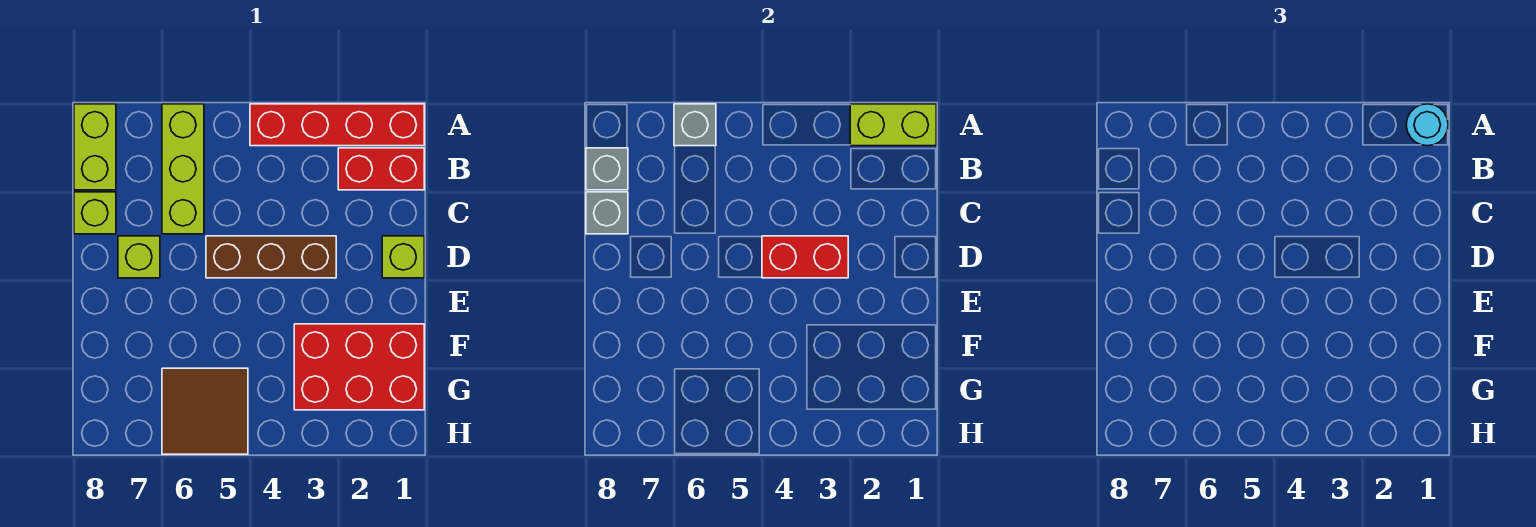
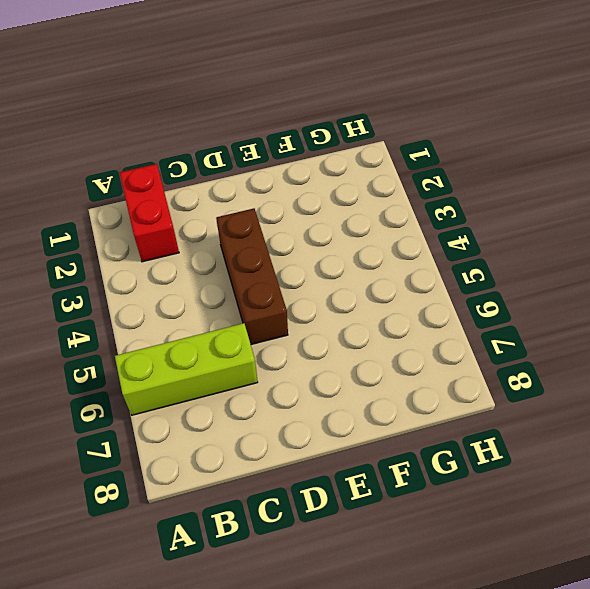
none -> red brick A1:A4 level 1
none -> lime brick A8:B8 level 1
none -> lime brick C8 level 1

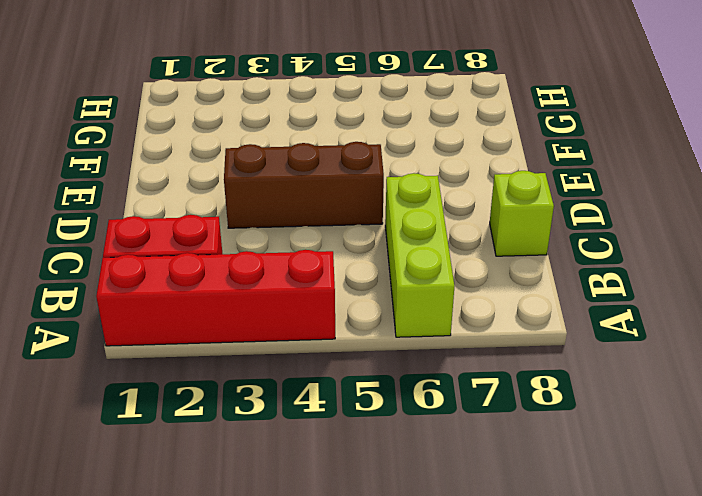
none -> lime brick A8:B8 level 1
none -> lime brick D1 level 1
none -> lime brick D7 level 1

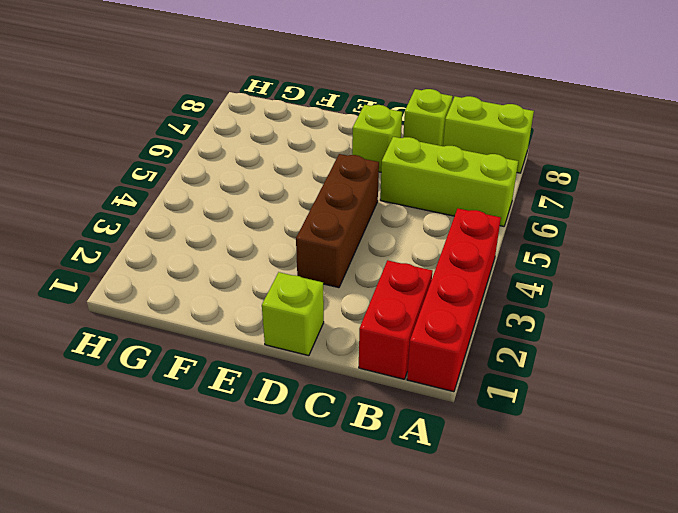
none -> red brick F1:G3 level 1
none -> brown tile G5:H6 level 1
none -> lime brick A1:A2 level 2

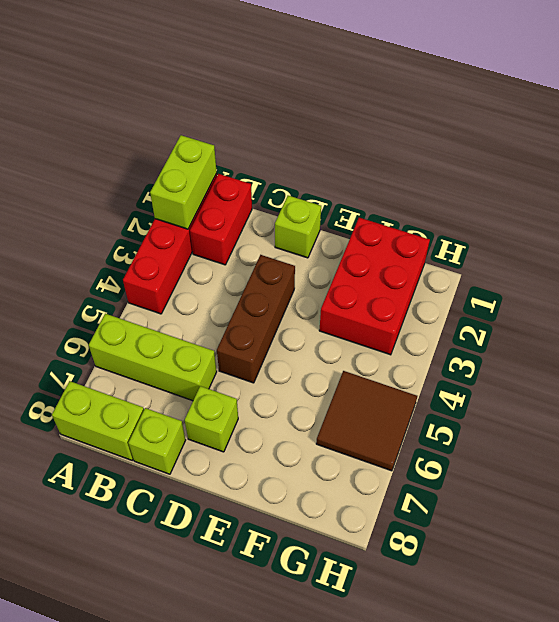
none -> grey brick A6 level 2
none -> grey brick B8 level 2
none -> grey brick C8 level 2

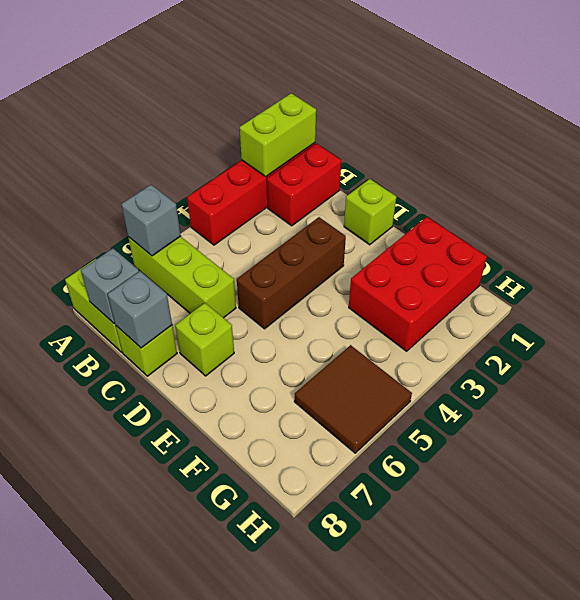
none -> red brick D3:D4 level 2
none -> cyan round brick A1 level 3

